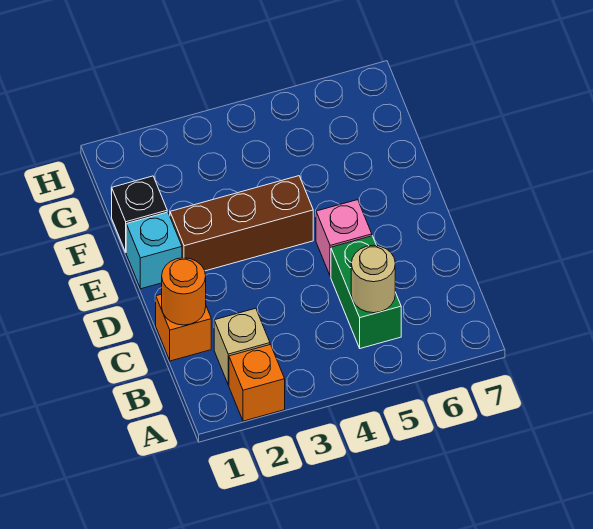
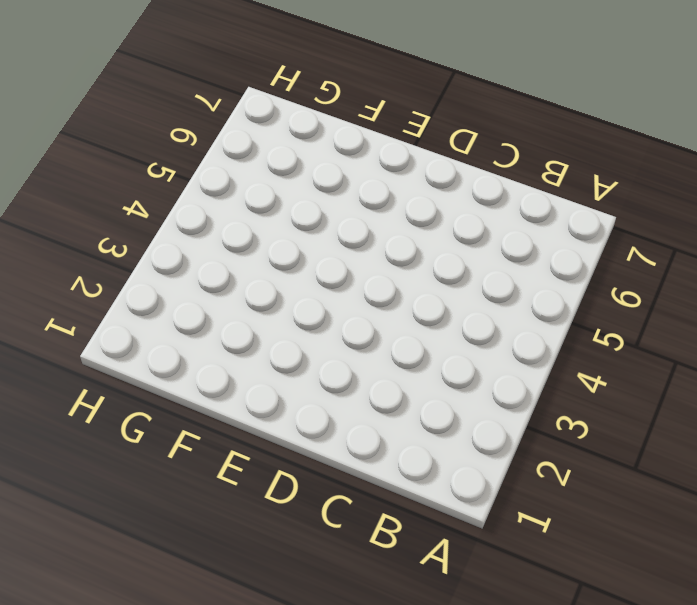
none -> orange brick A2 level 1
none -> tan brick B2 level 1

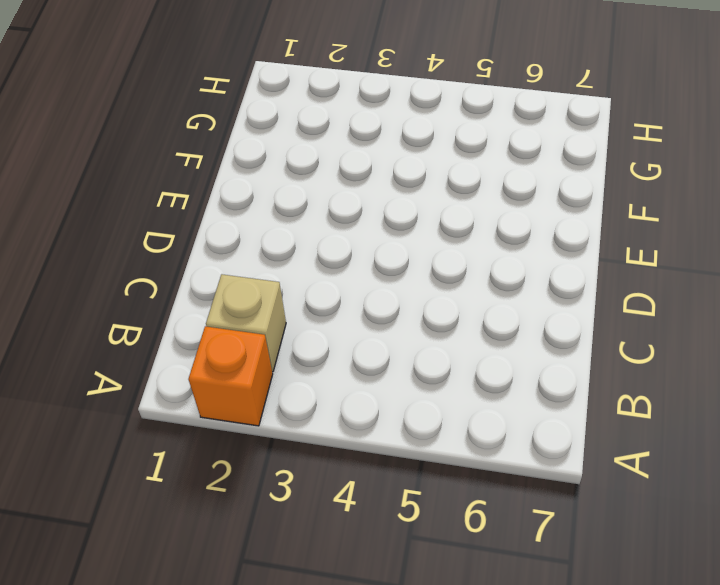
none -> green brick B5:C5 level 1
none -> orange brick C1 level 1

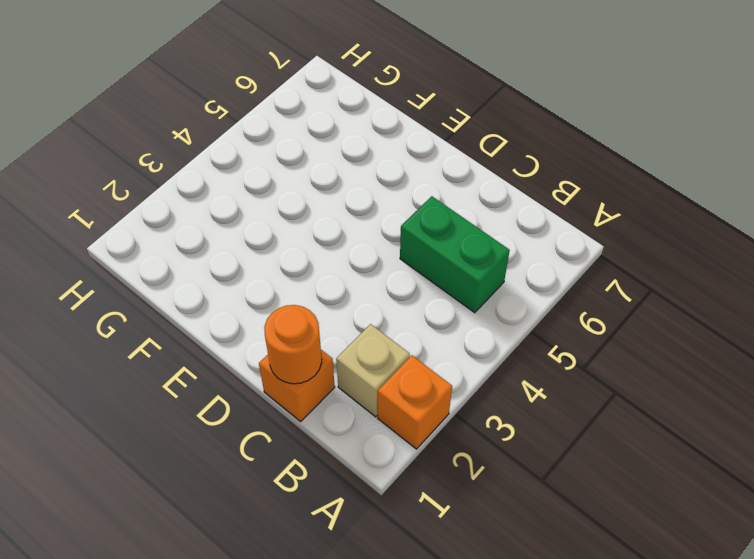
none -> pink brick D5 level 1
none -> cyan brick E1 level 1

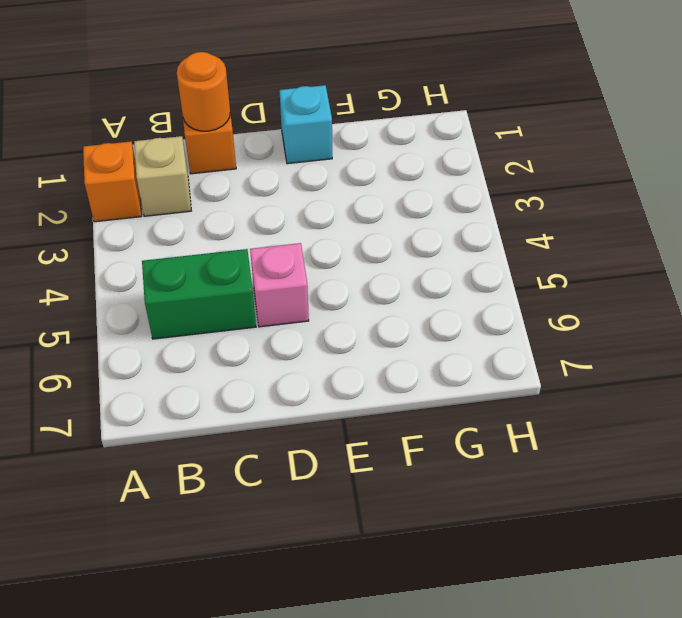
none -> brown brick E2:E4 level 1
none -> black brick F1 level 1

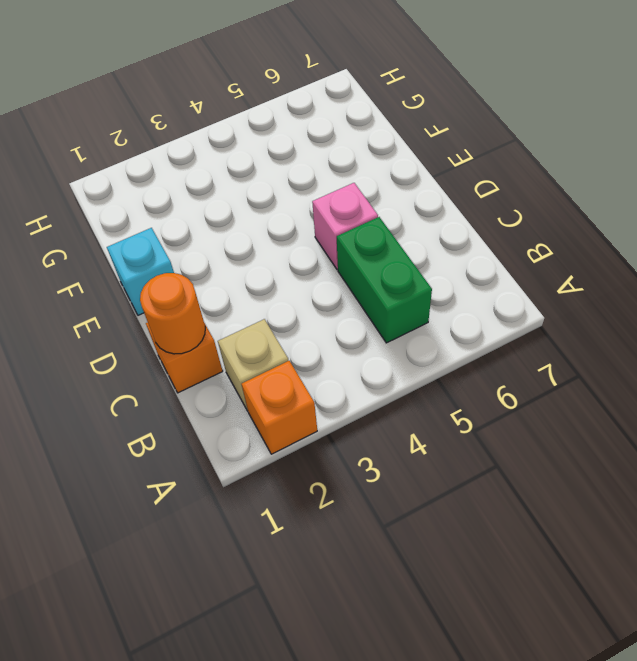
none -> brown brick E2:E4 level 1
none -> black brick F1 level 1

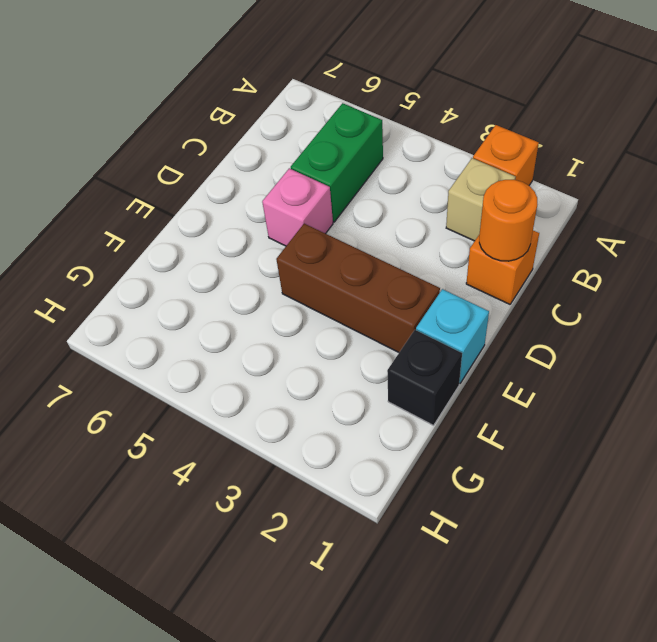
none -> tan round brick B5 level 2

